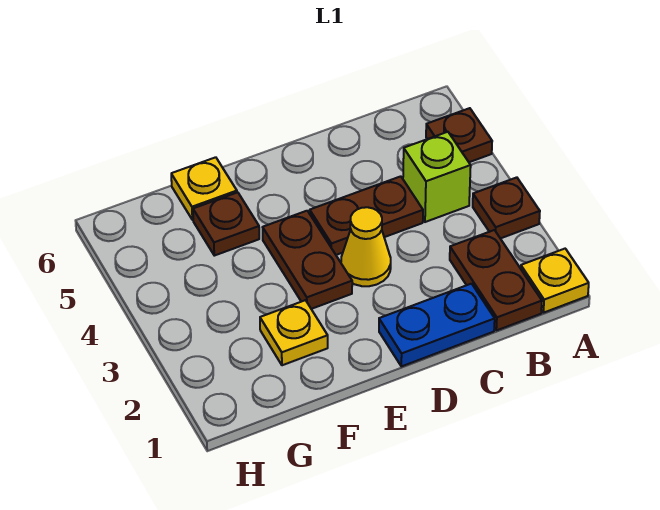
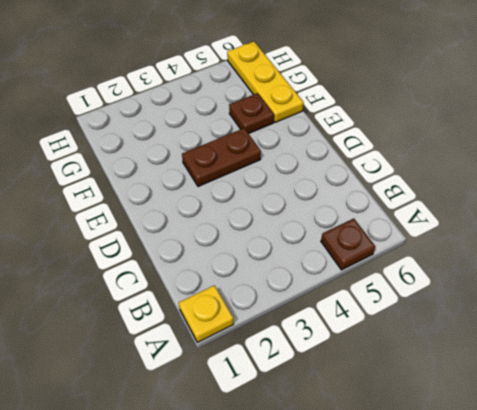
yellow plate F6:H6 level 1 -> yellow plate F6 level 1
none -> brown plate A3 level 1
none -> brown plate B1:B2 level 1
none -> lime brick B4 level 1

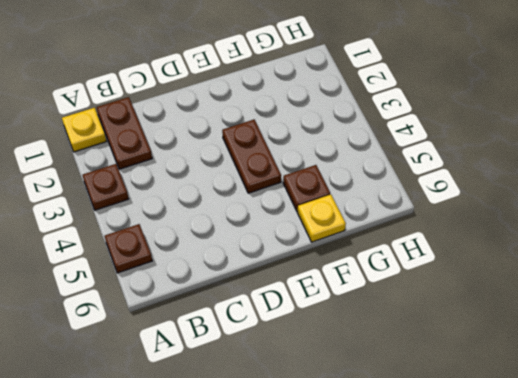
none -> lime brick B4 level 1
none -> blue plate C1:D1 level 1
none -> brown plate C4:D4 level 1

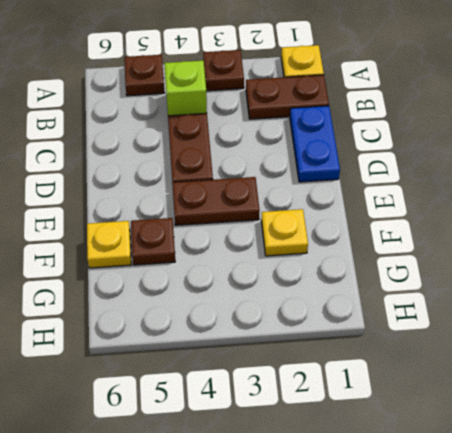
none -> yellow cone D3 level 1

